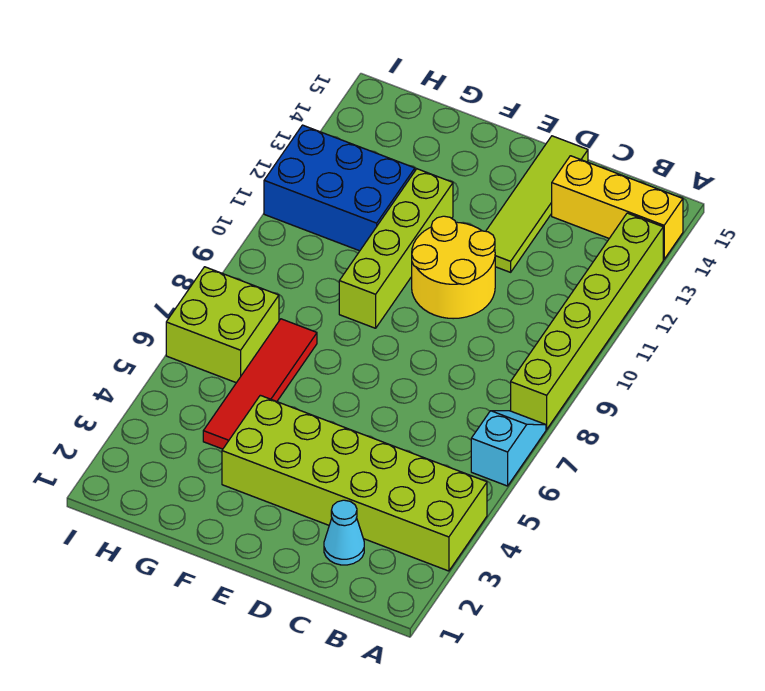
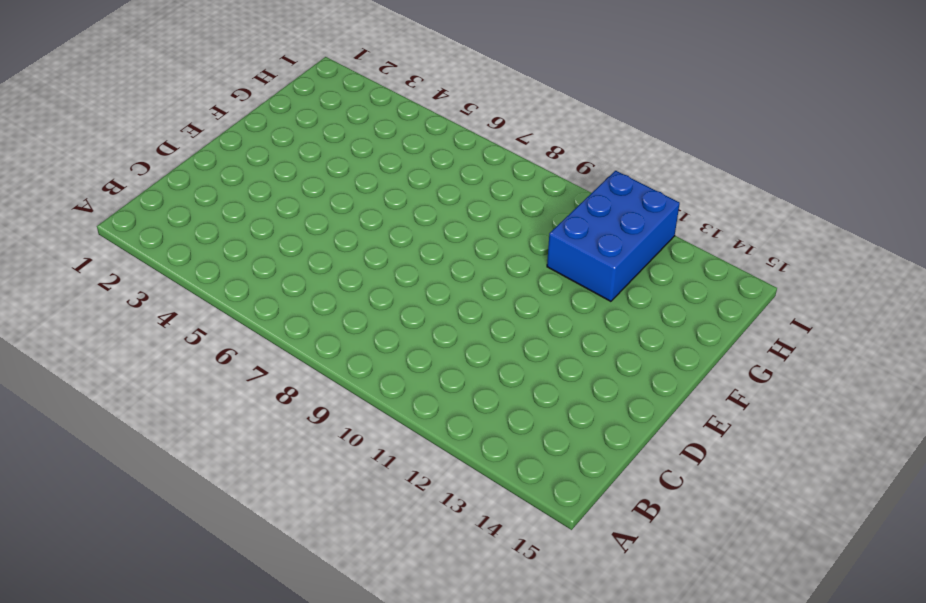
none -> lime brick A3:F4 level 1
none -> cyan slope A6:A7 level 1 top 6

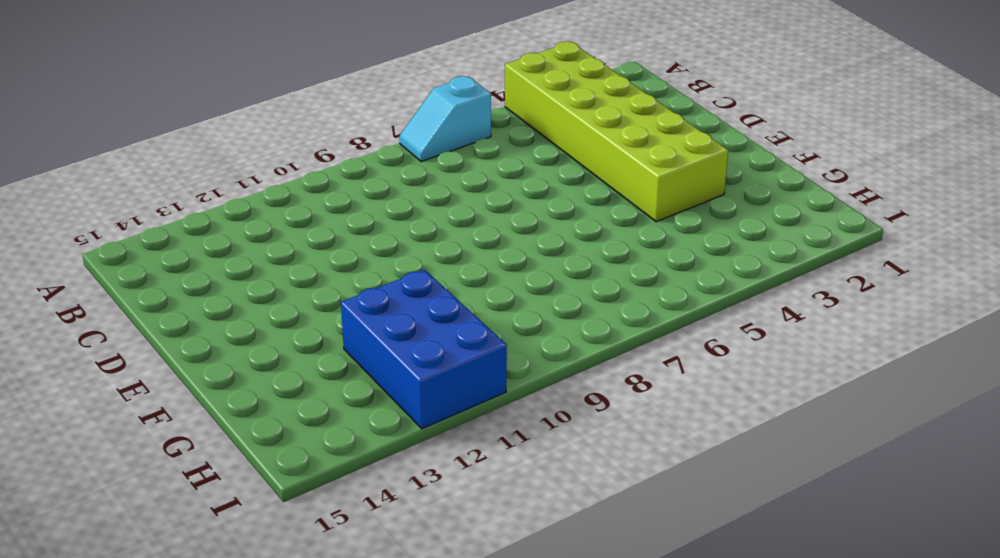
none -> lime brick A8:A13 level 1
none -> yellow brick A14:C14 level 1

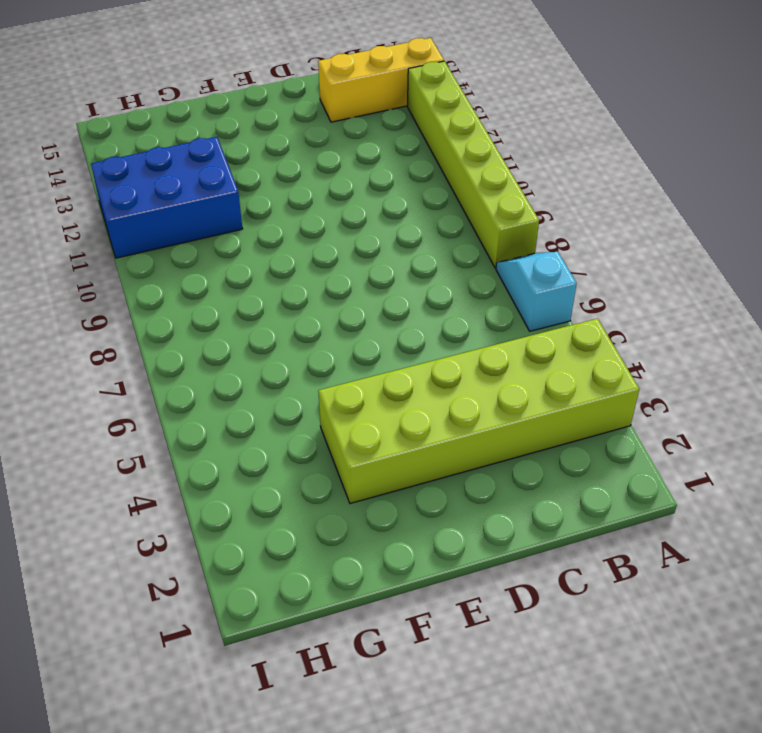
none -> cyan cone C2 level 1
none -> yellow round brick D10:E11 level 1

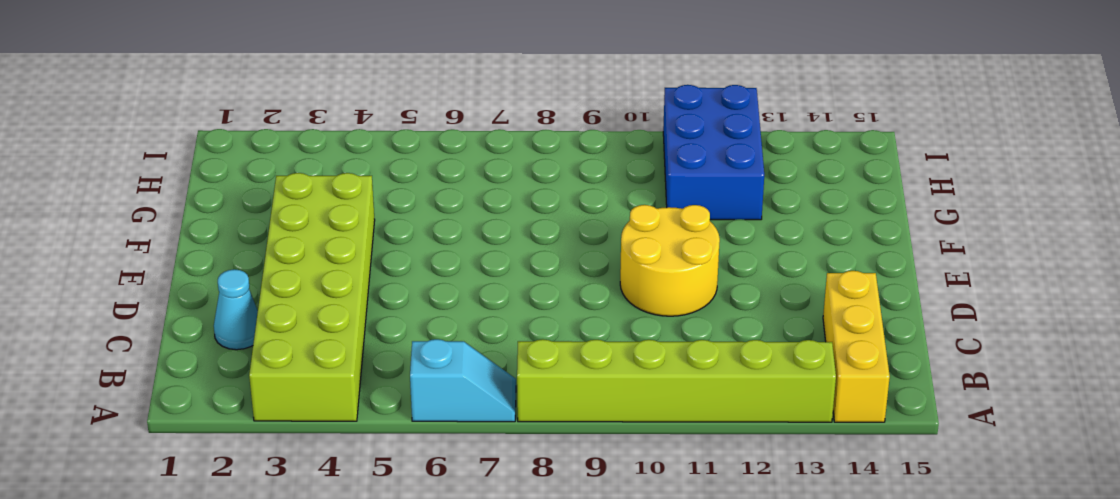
none -> lime tile D12:D15 level 1
none -> lime brick F9:F12 level 1

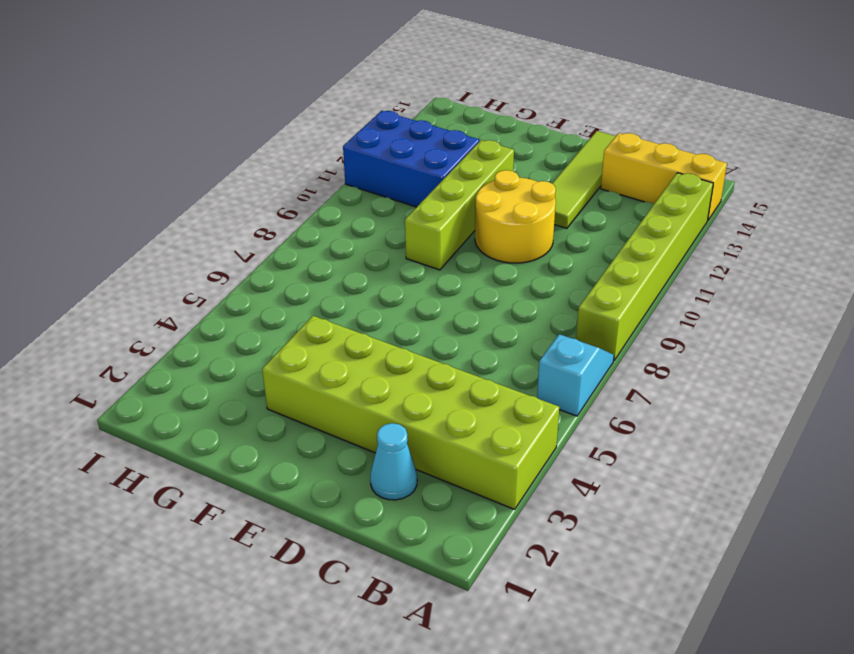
none -> red tile G4:G7 level 1
none -> lime brick H6:I7 level 1

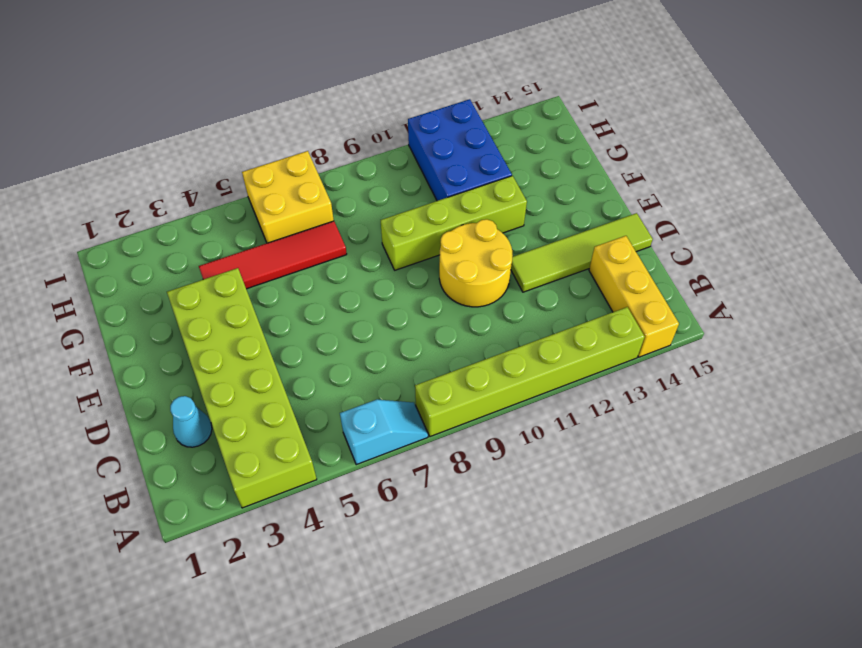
yellow brick H6:I7 level 1 -> lime brick H6:I7 level 1

